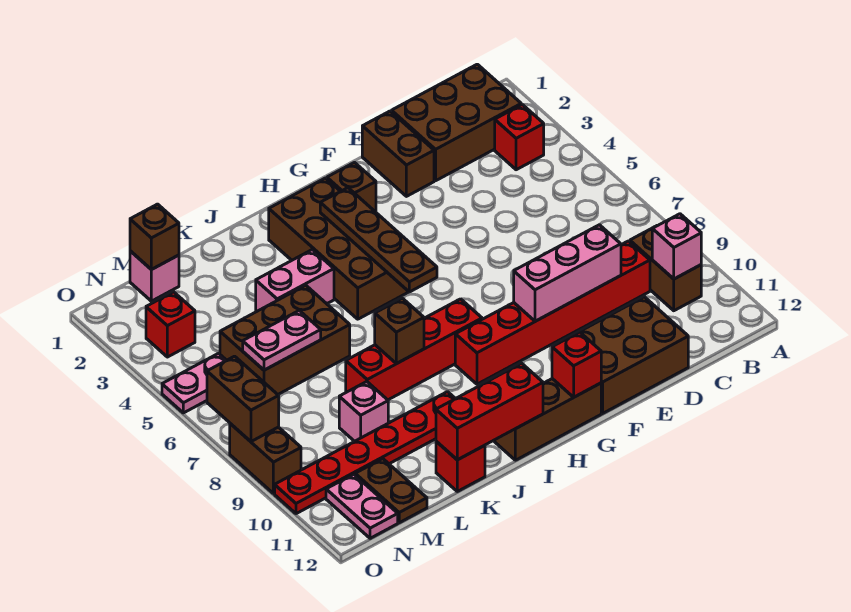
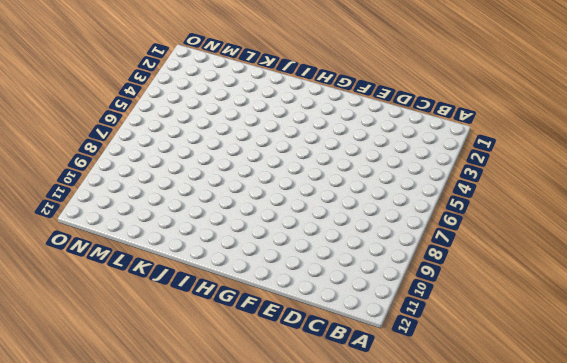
none -> brown brick B1:D2 level 1
none -> red brick B3 level 1
none -> brown brick B9:B10 level 1
none -> red brick C9:H9 level 1

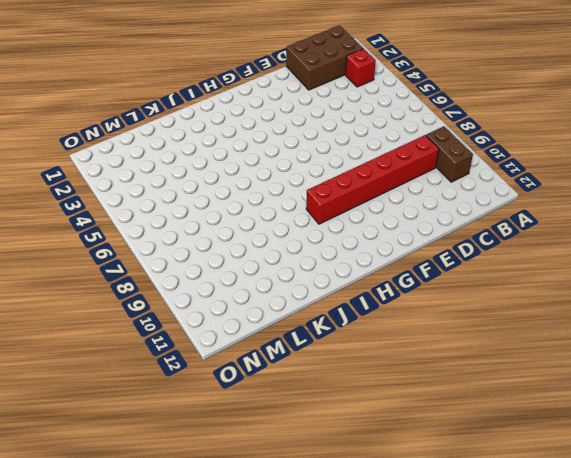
none -> brown brick D11:F12 level 1
none -> brown brick E1:E2 level 1
none -> brown brick G2 level 1
none -> brown brick G12:I12 level 1

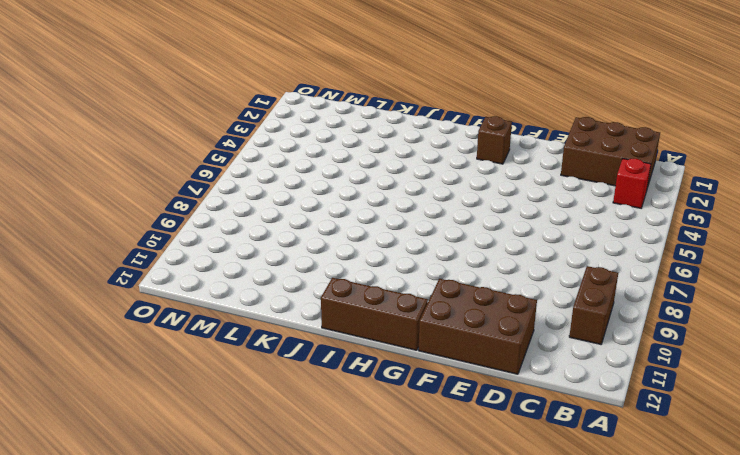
none -> red brick C9:H9 level 1
none -> brown brick E1:E2 level 1
none -> brown brick H2:I5 level 1
none -> red brick H8:K8 level 1

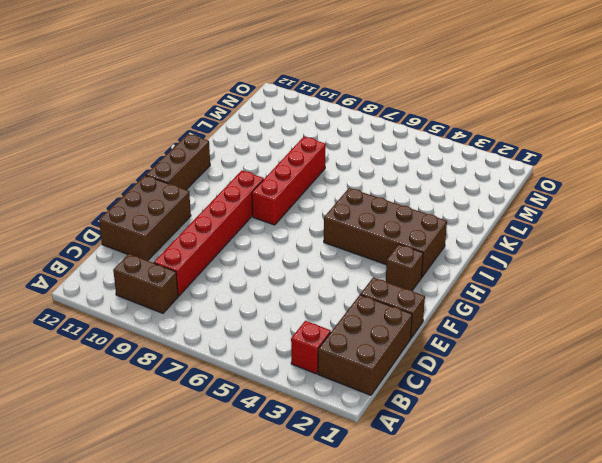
none -> pink brick J4:K4 level 1
none -> red plate J10:O10 level 1
none -> brown brick K5:M6 level 1
none -> red brick K12 level 1

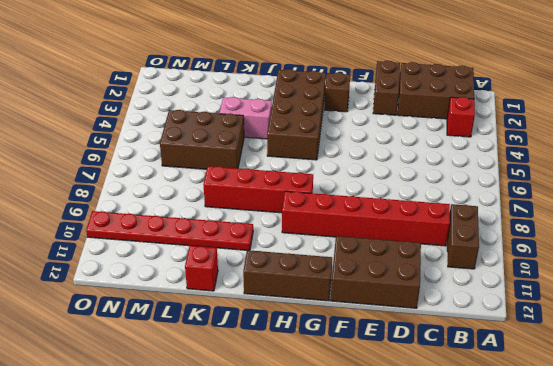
none -> pink brick L9 level 1
none -> pink brick M1 level 1
none -> brown plate M11:M12 level 1
none -> red brick N3 level 1

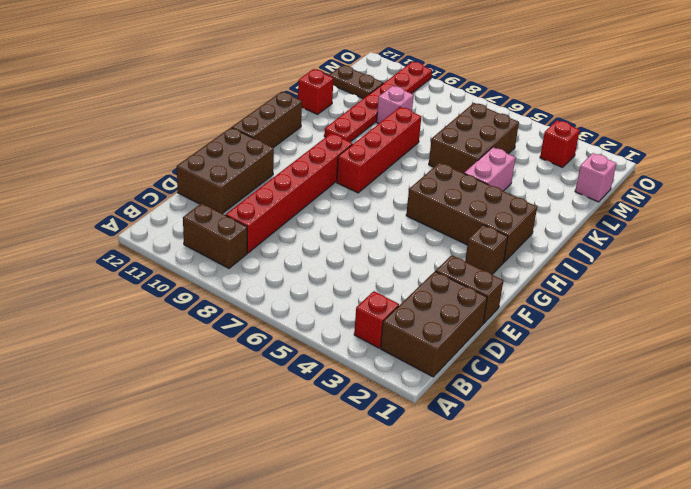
none -> pink plate N5:O5 level 1
none -> pink plate N11:N12 level 1
none -> brown brick O8:O9 level 1
none -> pink brick B10 level 2

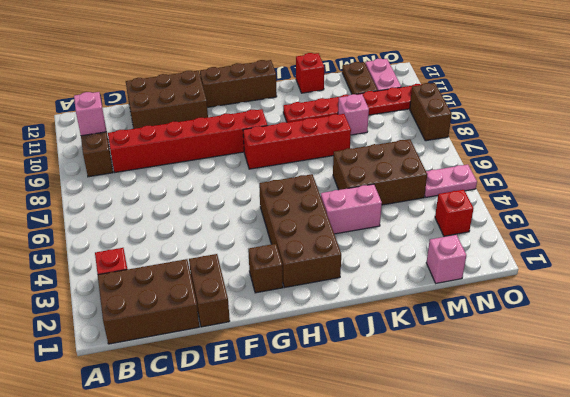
none -> pink brick D9:F9 level 2
none -> red brick G12 level 2
none -> brown plate H3:H6 level 2
none -> red brick I12:K12 level 2

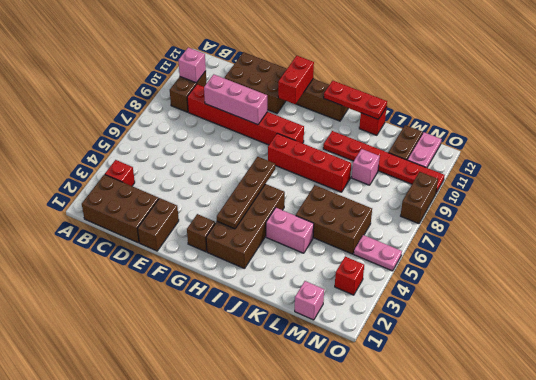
red brick G11:G12 level 2 -> red brick G12 level 2
red plate I12:K12 level 2 -> red brick I12:K12 level 2
none -> brown brick J8 level 2
none -> pink plate L6:M6 level 2
none -> brown brick M1 level 2
none -> brown brick O7:O8 level 2

